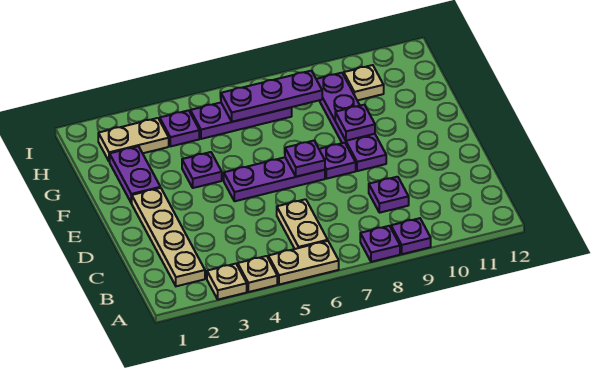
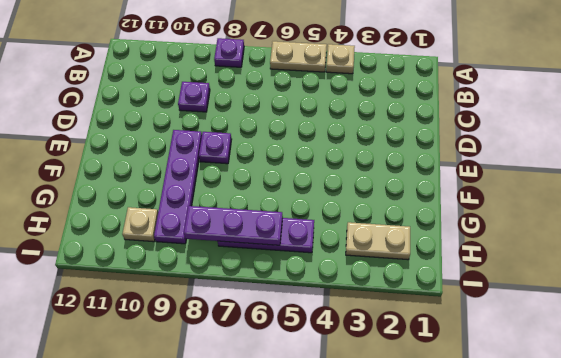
none -> tan plate A3 level 1
none -> purple plate A9 level 1
none -> tan plate B2:E2 level 1

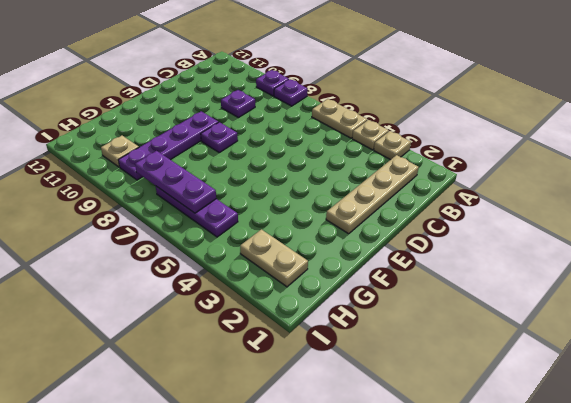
none -> tan plate B6:C6 level 1
none -> purple plate E5:E7 level 1
none -> purple plate F2:G2 level 1

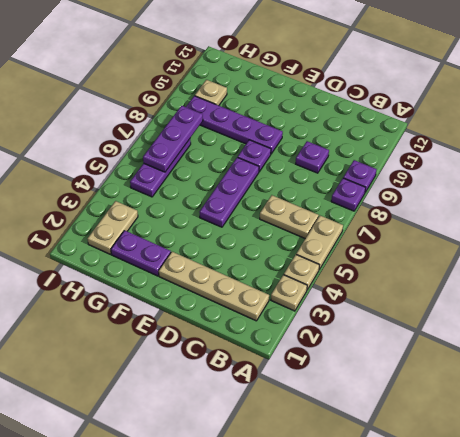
none -> purple plate F4 level 1
none -> purple plate H4 level 1
none -> purple plate E7 level 2

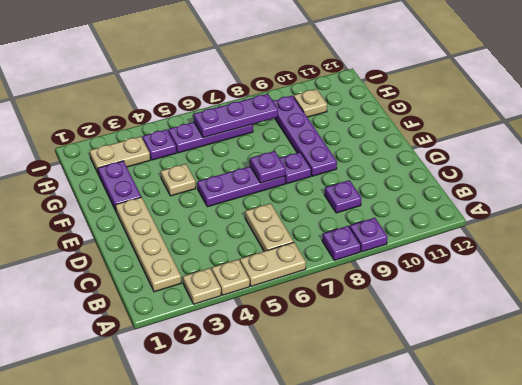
tan plate F4 level 1 -> purple plate F4 level 1
none -> purple plate F9 level 2

